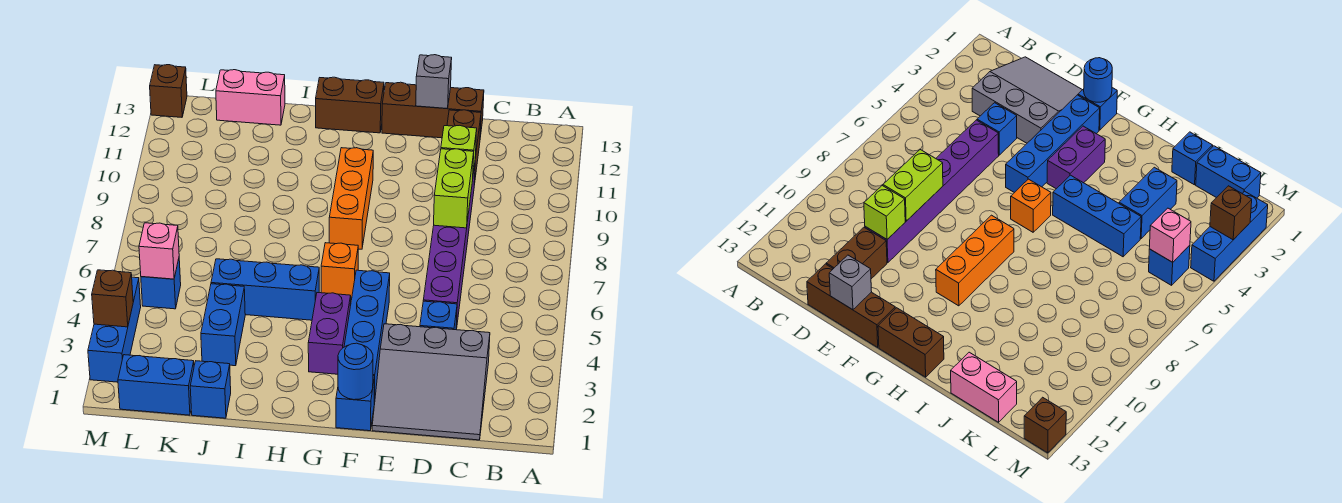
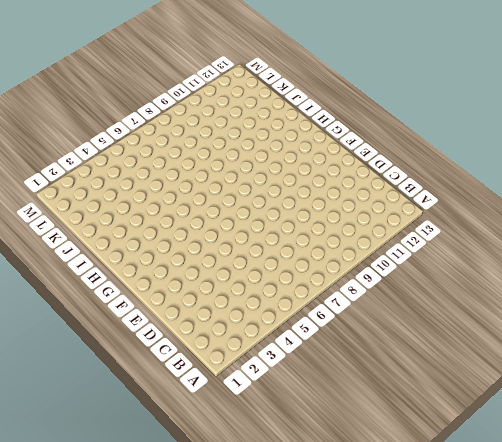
none -> grey slope C1:E3 level 1 top 3
none -> blue brick D4 level 1
none -> purple brick D5:D10 level 1

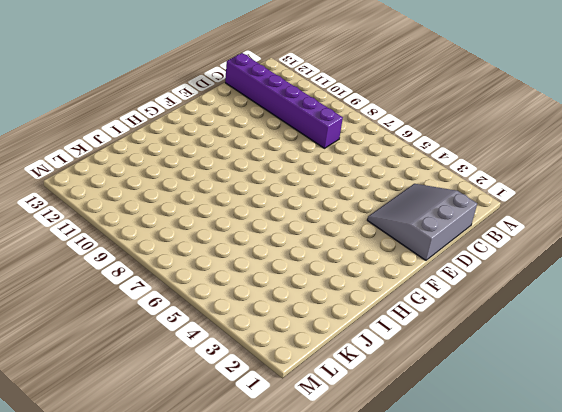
grey slope C1:E3 level 1 top 1 -> grey slope C1:E3 level 1 top 3
purple brick C8:C13 level 1 -> purple brick D5:D10 level 1
none -> blue brick D4 level 1
none -> brown brick D11:D12 level 1
none -> brown brick D13:F13 level 1

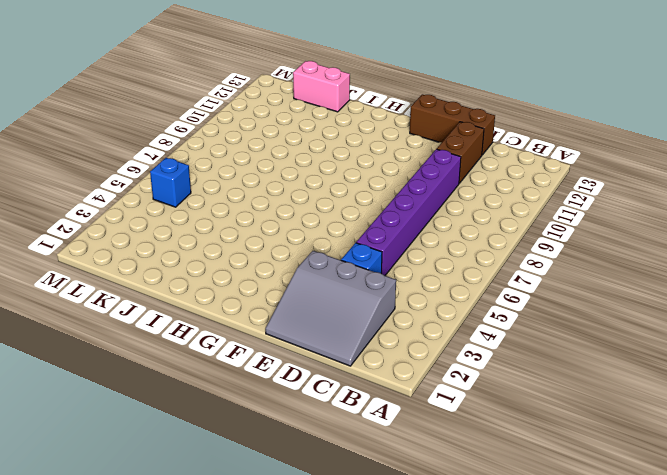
none -> blue brick F1 level 1
none -> blue brick F2:F5 level 1
none -> purple brick G3:G4 level 1

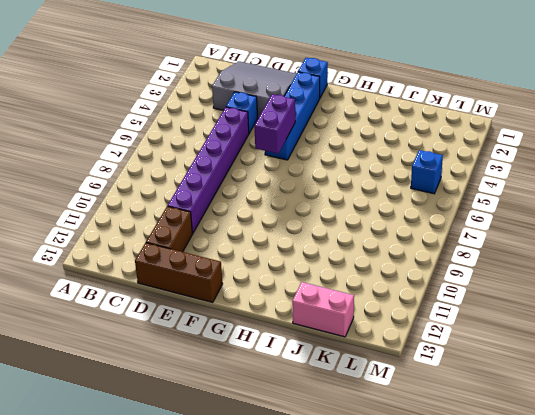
purple brick F5:F6 level 2 -> purple brick G3:G4 level 1
none -> orange brick G6 level 1
none -> orange brick G8:G10 level 1
none -> brown brick G13:H13 level 1

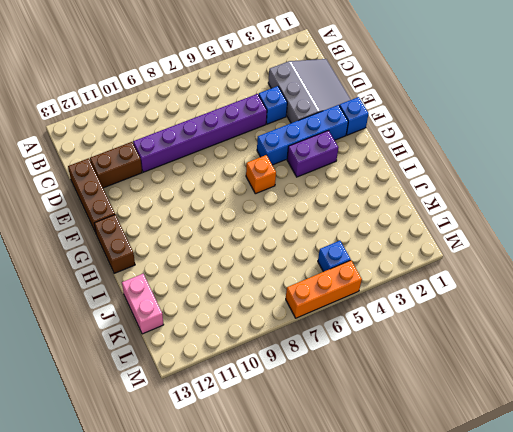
orange brick M5:M7 level 1 -> orange brick G8:G10 level 1
none -> blue brick H5:J5 level 1
none -> blue brick J1 level 1
none -> blue brick J3:J4 level 1

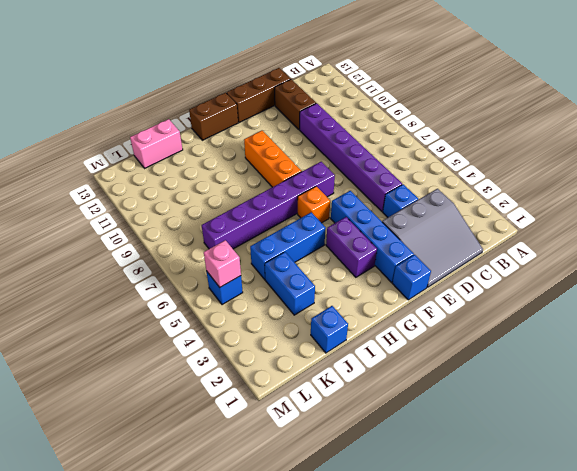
purple brick F7:K7 level 1 -> none
none -> blue brick K1:L1 level 1
none -> blue brick M2:M4 level 1
none -> brown brick M13 level 1

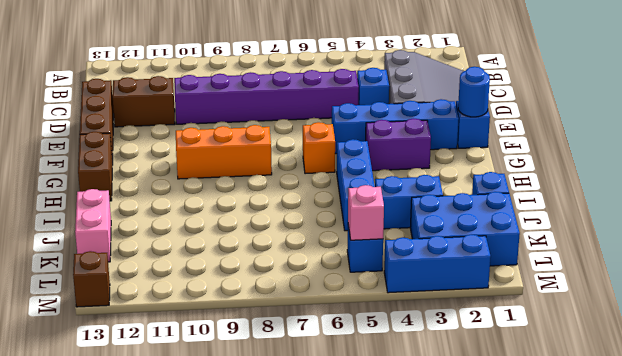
blue brick K1:L3 level 1 -> blue brick K1:L1 level 1
none -> lime brick D8:D9 level 2
none -> lime brick D10 level 2
none -> grey brick E13 level 2

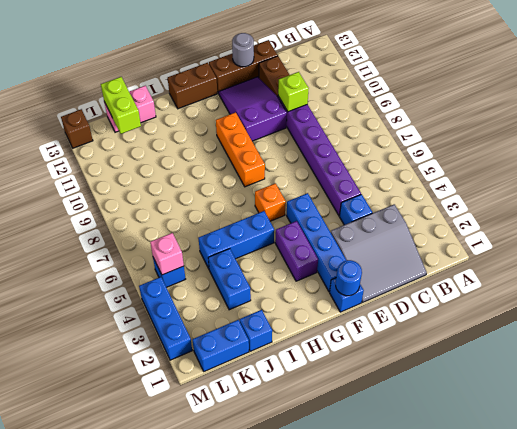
purple slope E10:F12 level 1 top 10 -> none
grey round brick E13 level 2 -> grey brick E13 level 2
lime brick K12:K13 level 2 -> lime brick D8:D9 level 2
none -> brown brick M3 level 2

